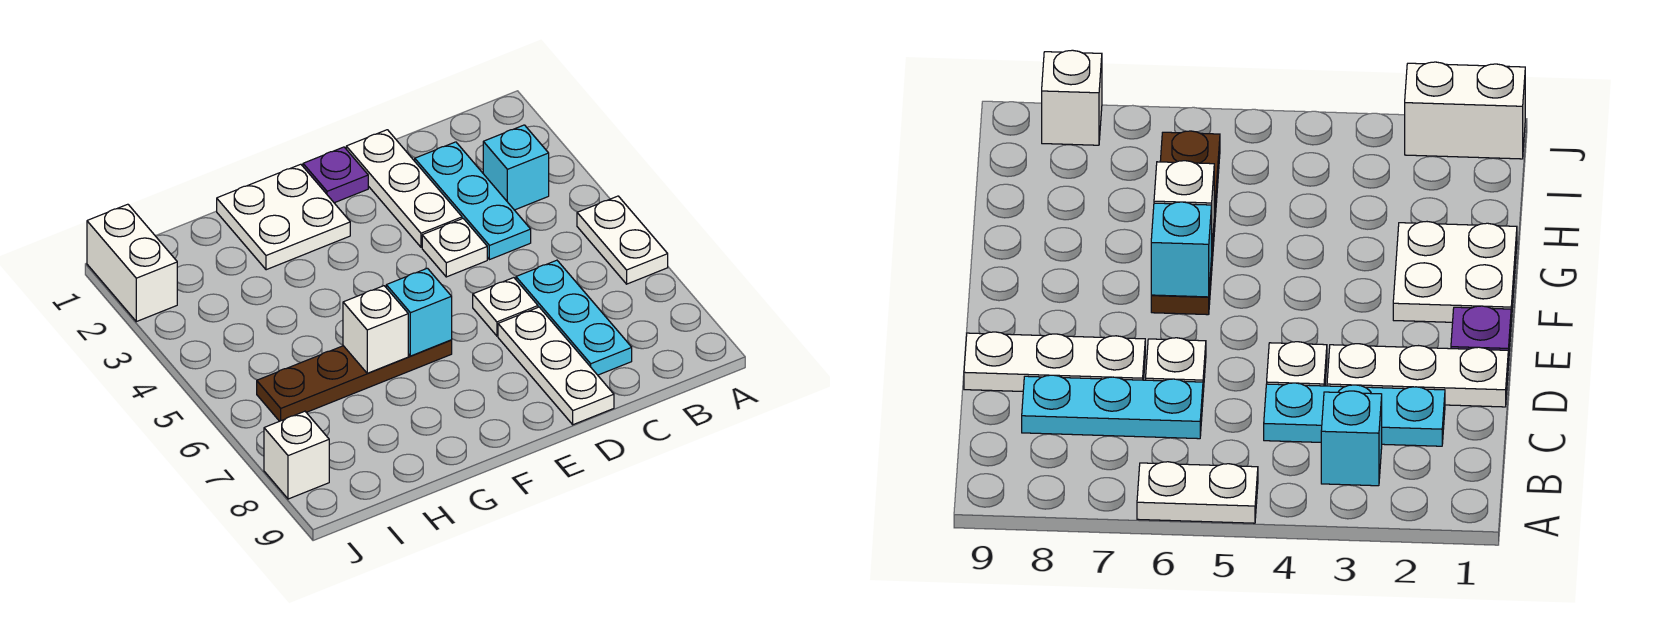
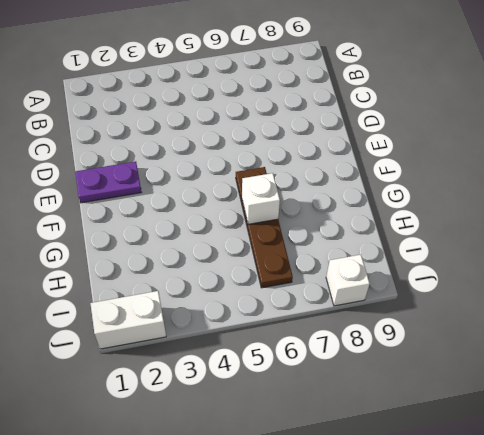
purple plate E1:E2 level 1 -> purple plate E1 level 1
none -> white plate A5:A6 level 1
none -> cyan brick B3 level 1
none -> cyan plate C2:C4 level 1

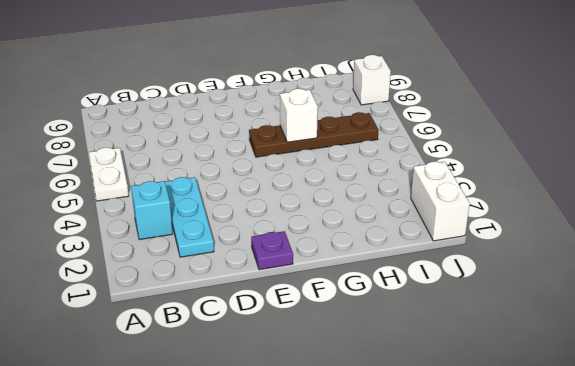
none -> cyan plate C6:C8 level 1
none -> white plate D1:D3 level 1
none -> white plate D4 level 1

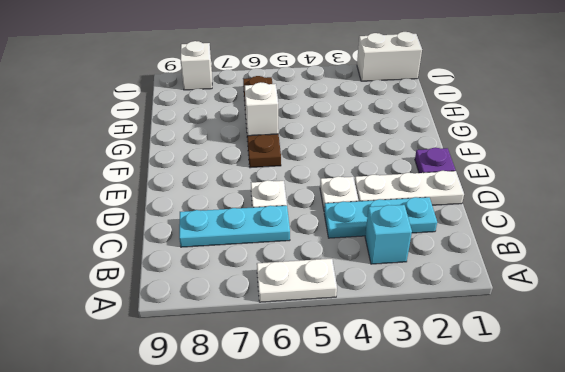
none -> white plate D7:D9 level 1
none -> white plate F1:G2 level 1
none -> cyan brick F6 level 2

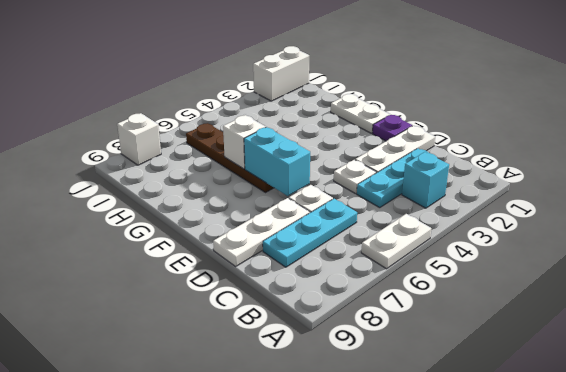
cyan brick E6:F6 level 2 -> cyan brick F6 level 2
white plate F1:G1 level 1 -> white plate F1:G2 level 1

